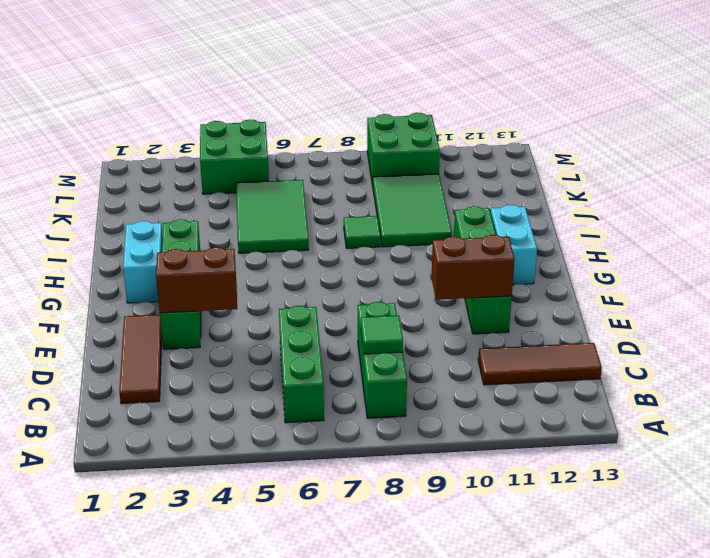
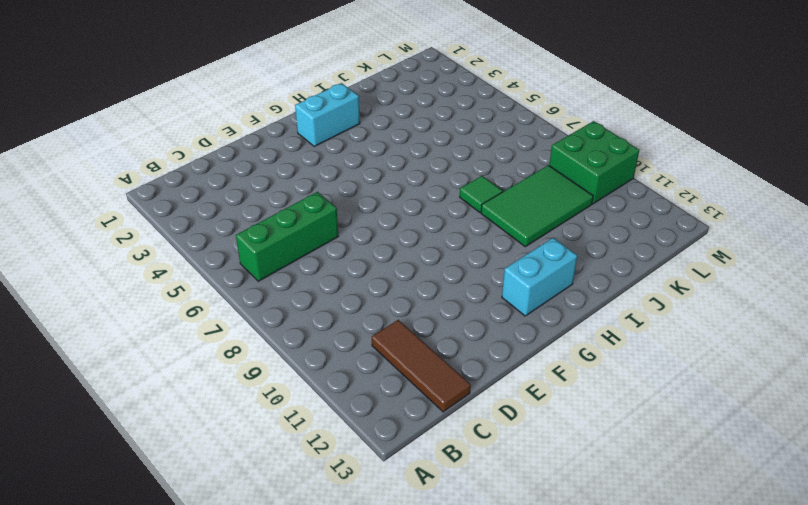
none -> green brick B8:D8 level 1
none -> brown tile C2:E2 level 1
none -> green brick E3:H3 level 1

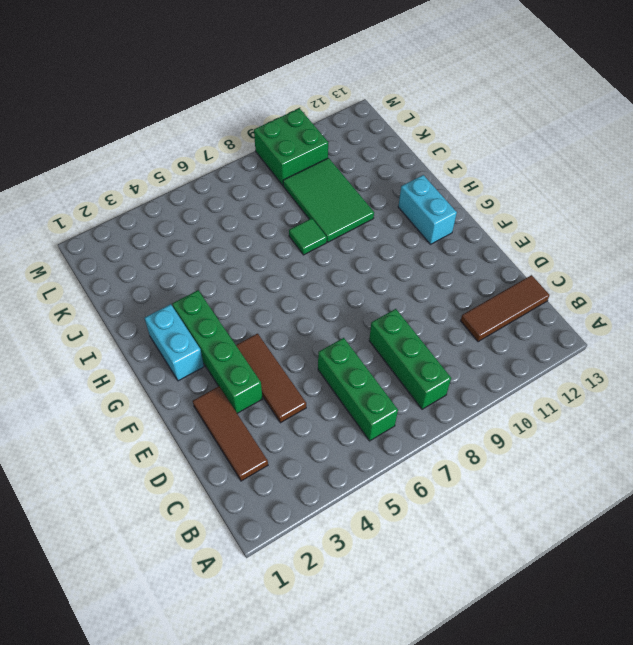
brown tile D4:F4 level 1 -> none
none -> green brick E11:H11 level 1
none -> green tile I5:K6 level 1
none -> green brick L4:M5 level 1

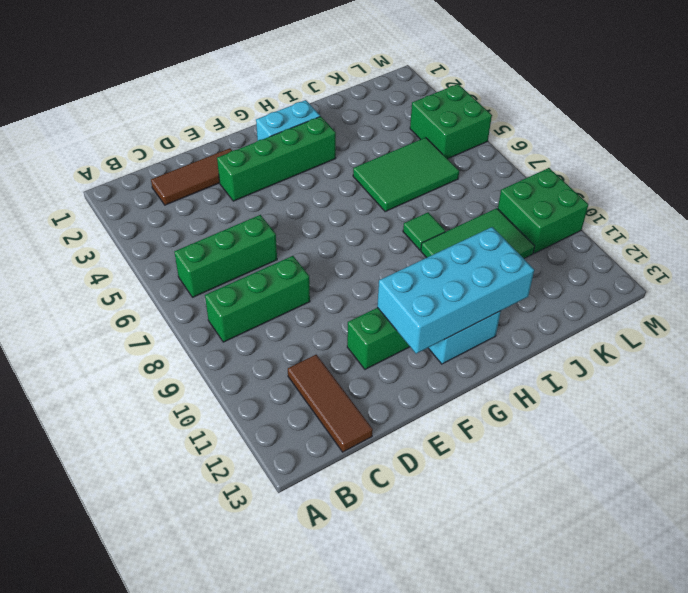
cyan brick F11:I12 level 2 -> none
none -> green tile C8 level 2
none -> brown brick E3:E4 level 2
none -> brown brick E10:E11 level 2

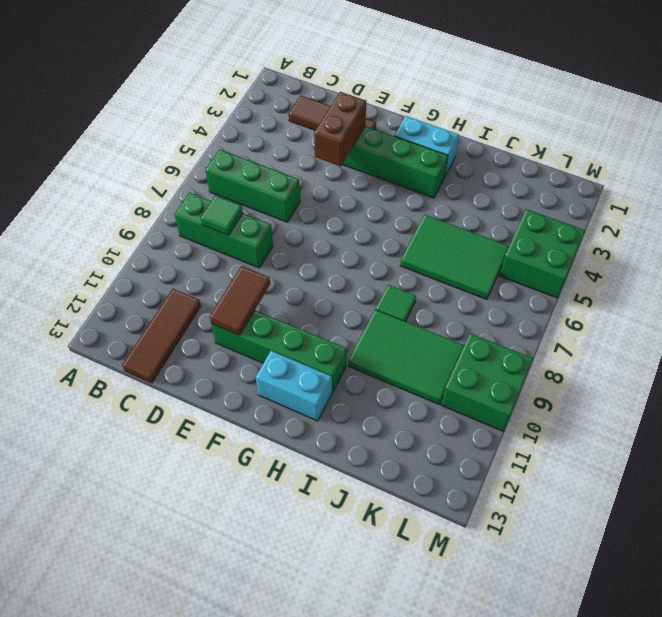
brown tile E10:E11 level 2 -> brown brick E10:E11 level 2

